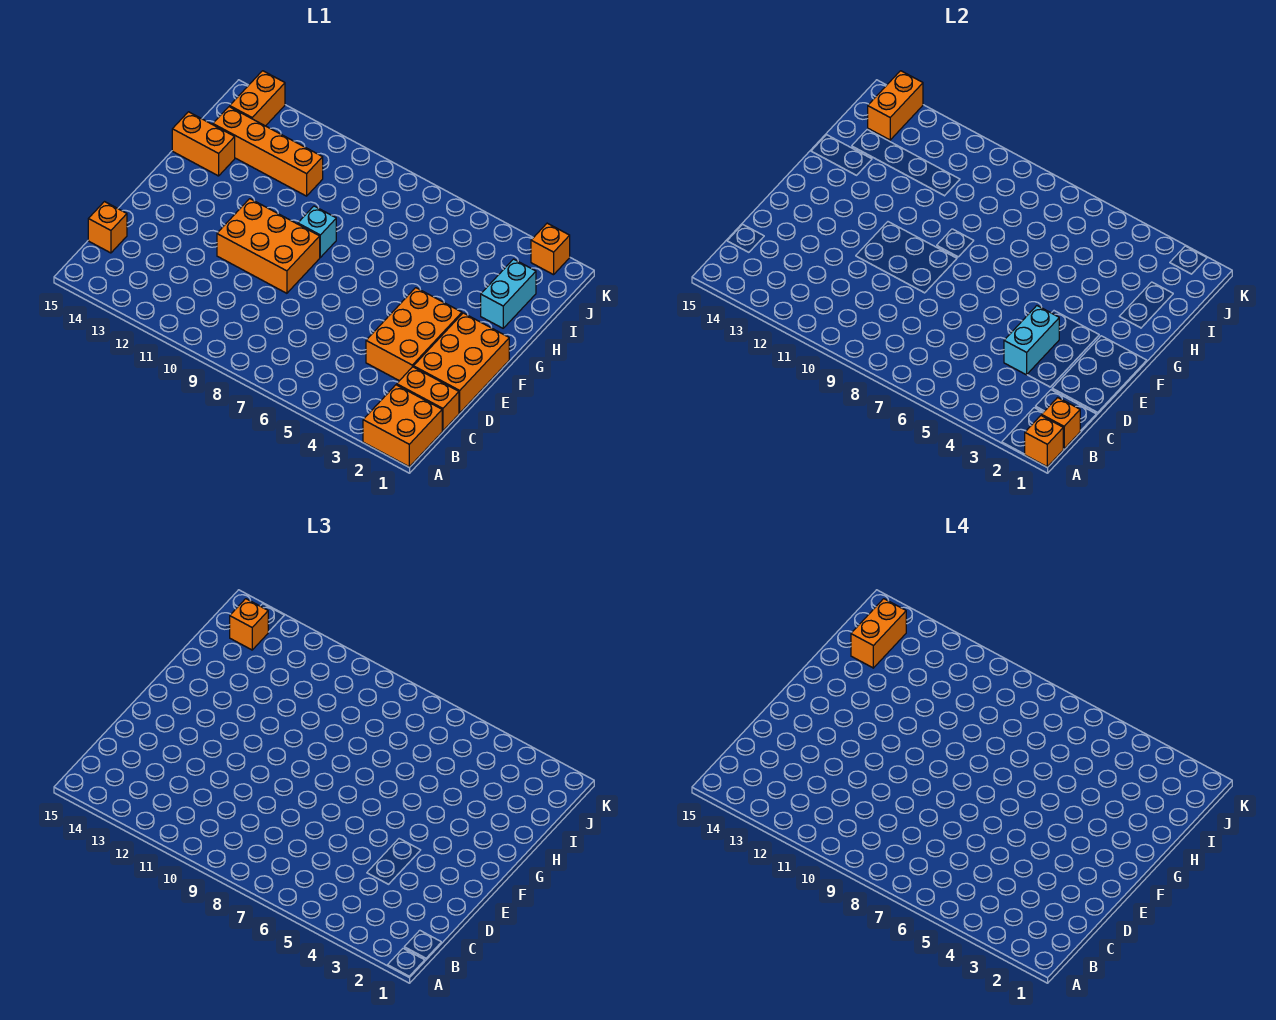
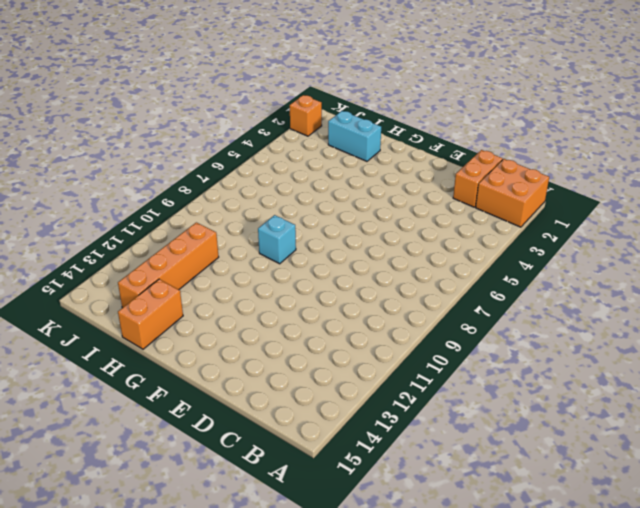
none -> orange brick C15 level 1
none -> orange brick D1:F2 level 1
none -> orange brick D3:F4 level 1

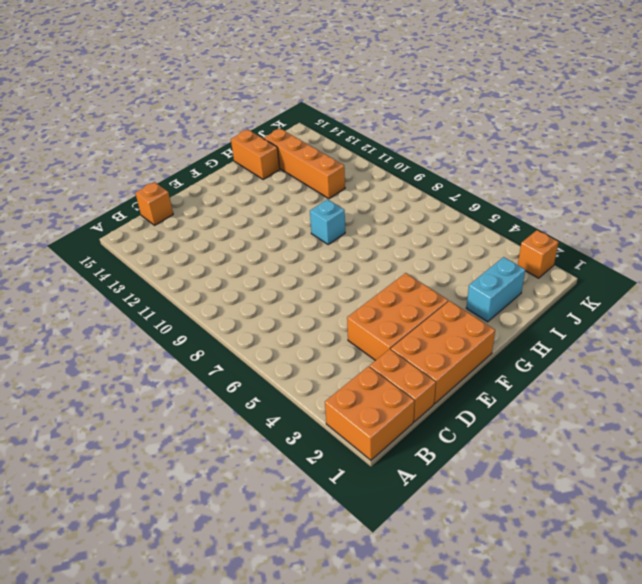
none -> orange brick E9:F11 level 1
none -> orange brick J14:K14 level 1
none -> orange brick A1 level 2

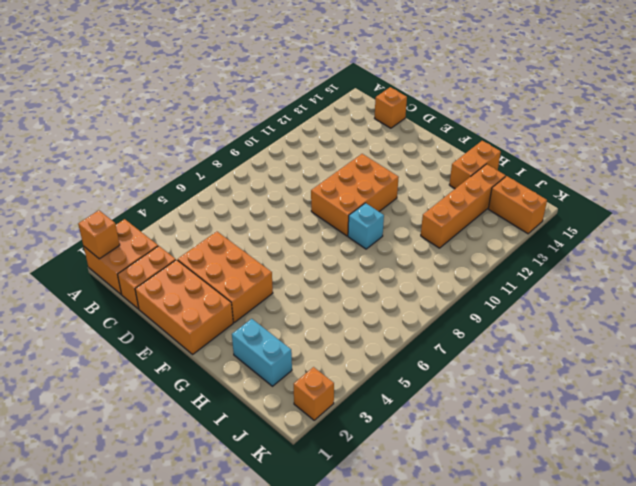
none -> orange brick B1 level 2
none -> cyan brick D4:E4 level 2
none -> orange brick J14:K14 level 2

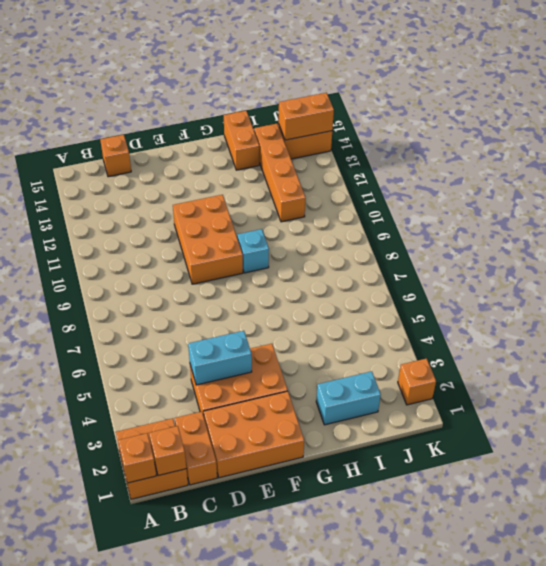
none -> orange brick J14 level 3
none -> orange brick I14:J14 level 4

